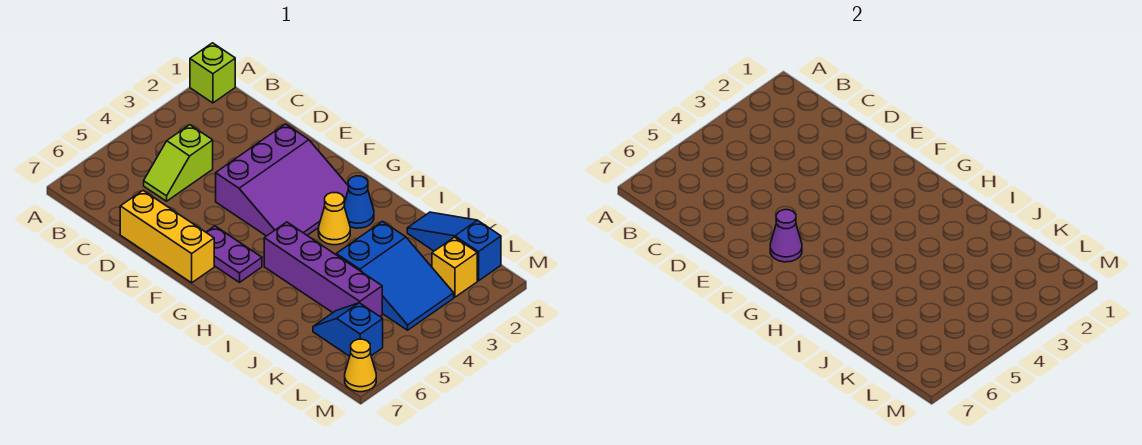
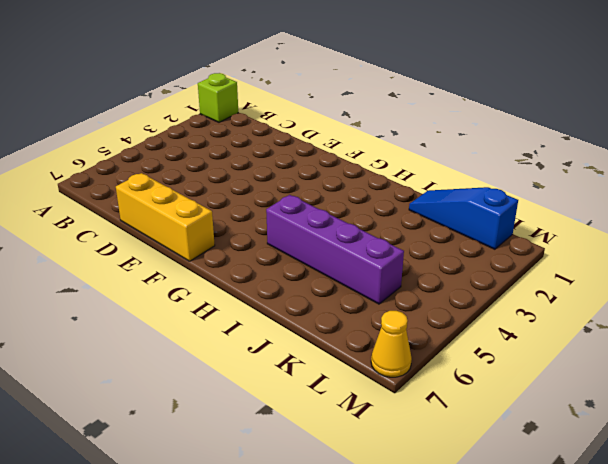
none -> lime slope C4:C5 level 1 top 4
none -> purple slope E2:G4 level 1 top E
none -> purple plate F6:G6 level 1

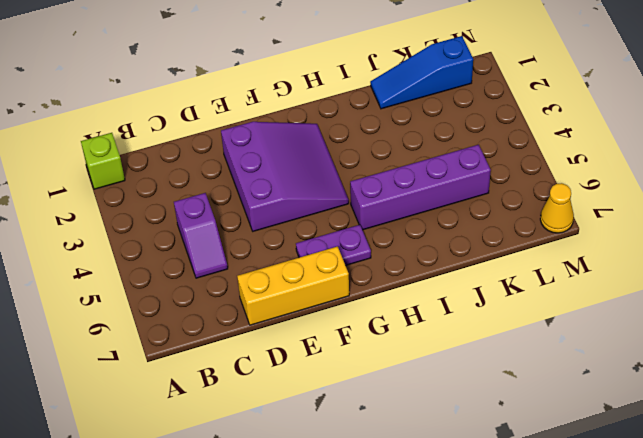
purple slope C4:C5 level 1 top 4 -> lime slope C4:C5 level 1 top 4
none -> blue cone H2 level 1
none -> yellow cone H3 level 1
none -> blue slope J3:L4 level 1 top J

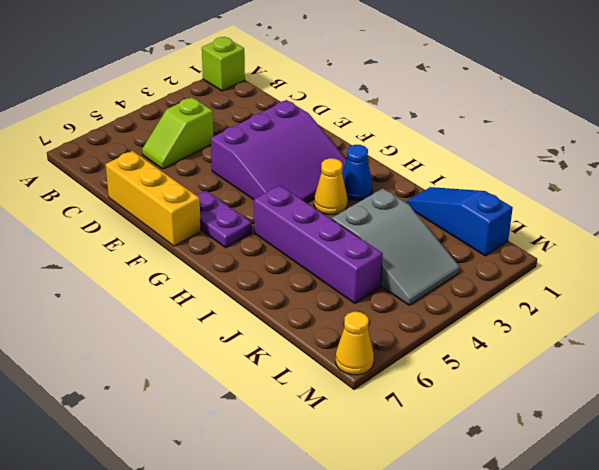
grey slope J3:L4 level 1 top J -> blue slope J3:L4 level 1 top J
none -> blue slope K6:L6 level 1 top L
none -> yellow brick L2 level 1
none -> purple cone F6 level 2

